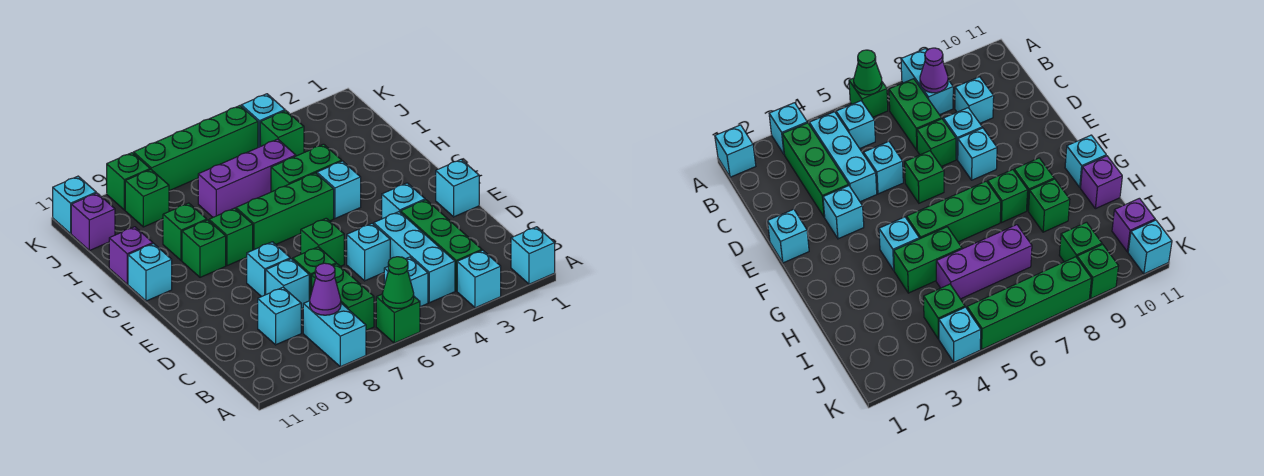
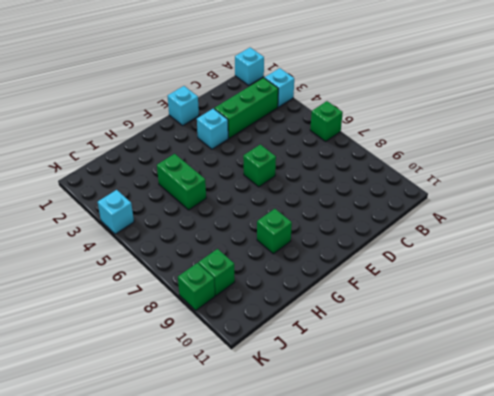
none -> cyan brick A8:B8 level 1
none -> cyan brick B4:D4 level 1
none -> cyan brick B5 level 1
none -> green brick B7:C7 level 1

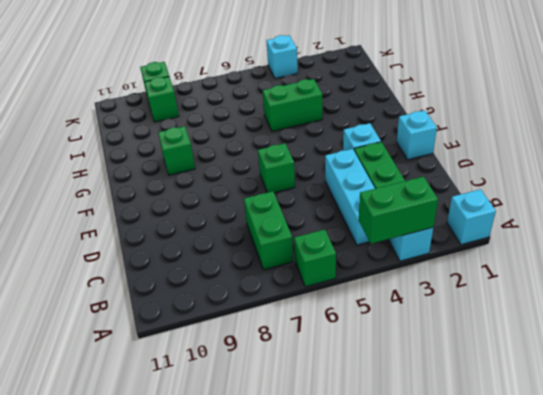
green brick A3:A4 level 2 -> none
none -> cyan brick A8:B8 level 1
none -> cyan brick B5 level 1
none -> cyan brick C9 level 1
none -> cyan brick D5 level 1

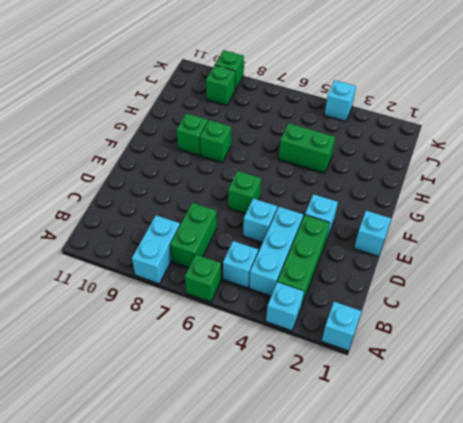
none -> cyan brick C9 level 1
none -> green brick D7 level 1
none -> cyan brick D8 level 1
none -> cyan brick E8 level 1

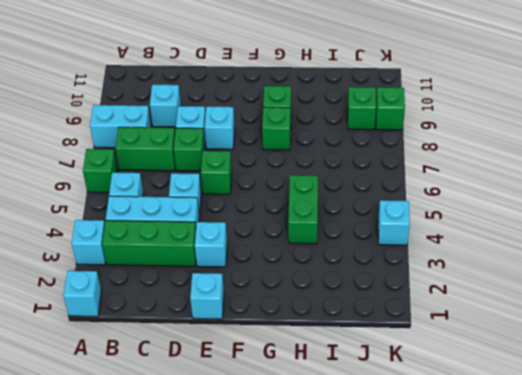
none -> cyan brick G4 level 1
none -> green brick G5:G7 level 1
none -> cyan brick G11 level 1
none -> green brick H9 level 1

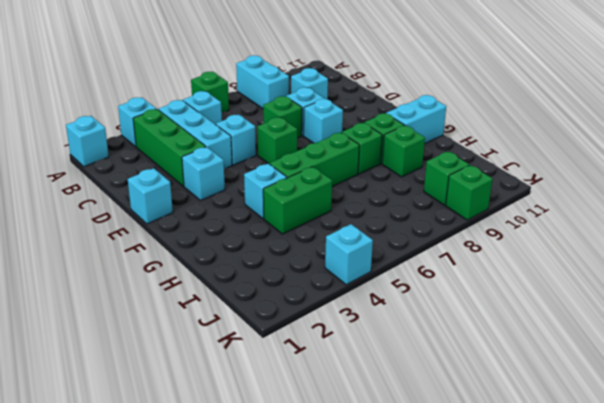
cyan brick G10:G11 level 1 -> cyan brick G11 level 1
none -> green brick B7:C7 level 1
none -> purple brick H11 level 1
none -> purple brick I5:I7 level 1
none -> green brick J4 level 1

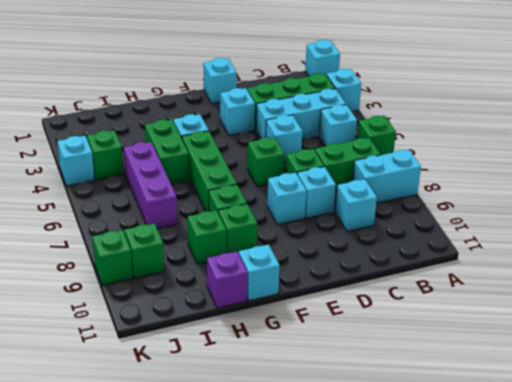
none -> purple brick J11 level 1
none -> green brick K5:K8 level 1
none -> cyan brick K11 level 1
none -> green cone A6 level 2

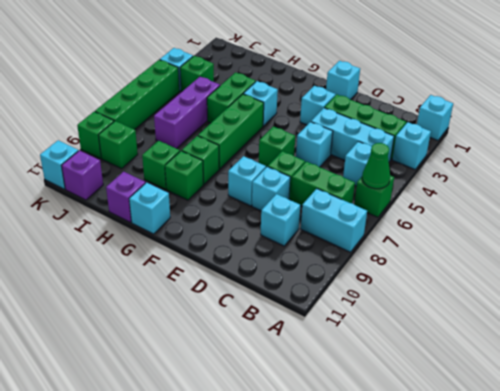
none -> purple cone B8 level 2

